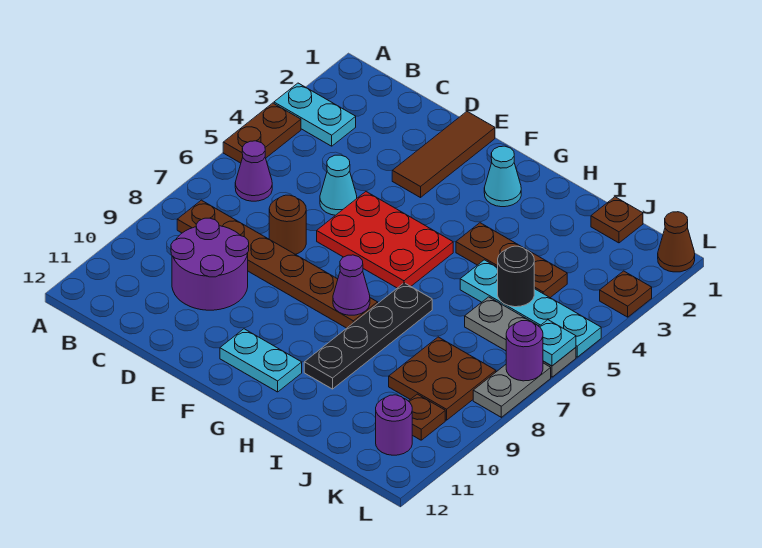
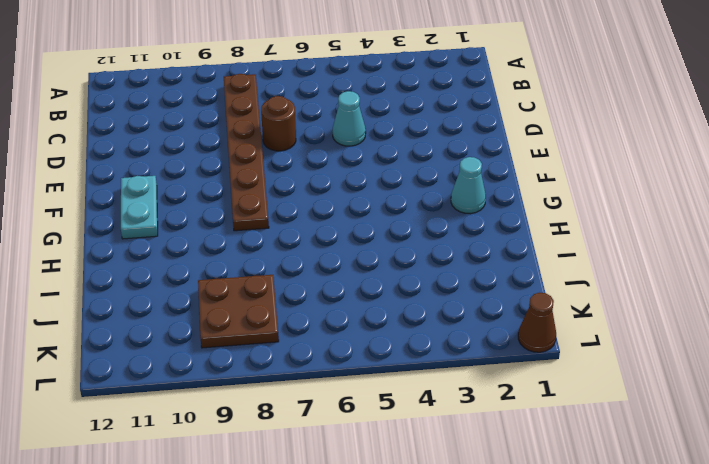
none -> cyan plate A3:B3 level 1
none -> brown plate A4:A5 level 1
none -> purple cone B6 level 1

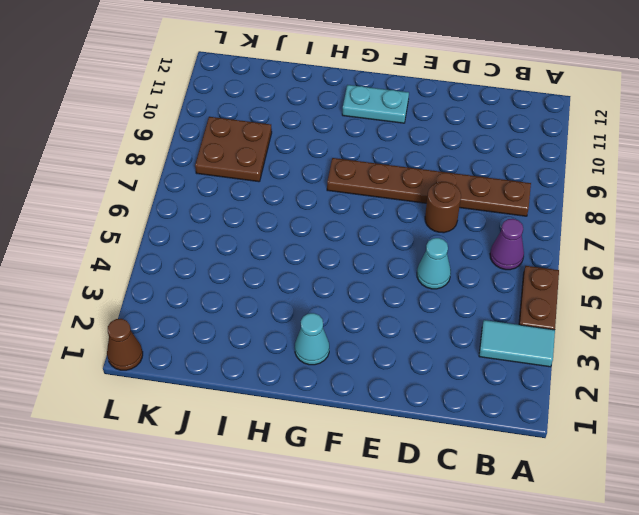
cyan tile A3:B3 level 1 -> cyan plate A3:B3 level 1
none -> purple round brick C9:D10 level 1
none -> brown tile E1:E3 level 1
none -> red plate E5:G6 level 1

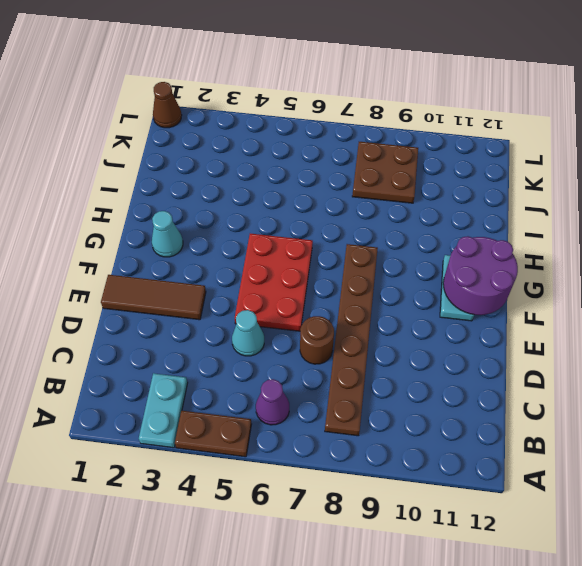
purple round brick F11:G12 level 2 -> purple round brick C9:D10 level 1
none -> brown plate H4:J4 level 1
none -> black plate H7:H10 level 1
none -> cyan plate I5:L5 level 1

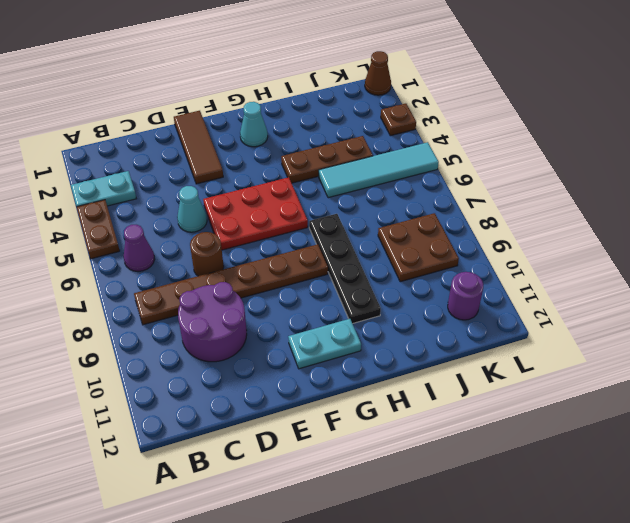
cyan tile I5:L5 level 1 -> cyan plate I5:L5 level 1
none -> brown plate J1 level 1
none -> grey plate J6:L6 level 1
none -> brown plate K10 level 1

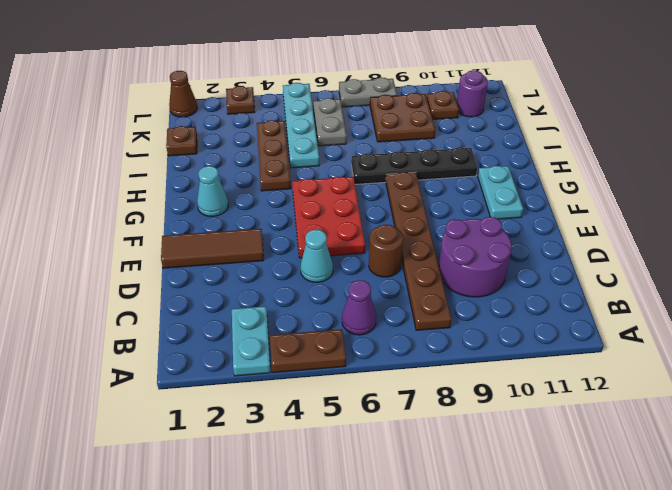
grey plate J6:K6 level 1 -> grey plate J6:L6 level 1
none -> purple cone G8 level 2
none -> black round brick J5 level 2
none -> cyan plate L6 level 2

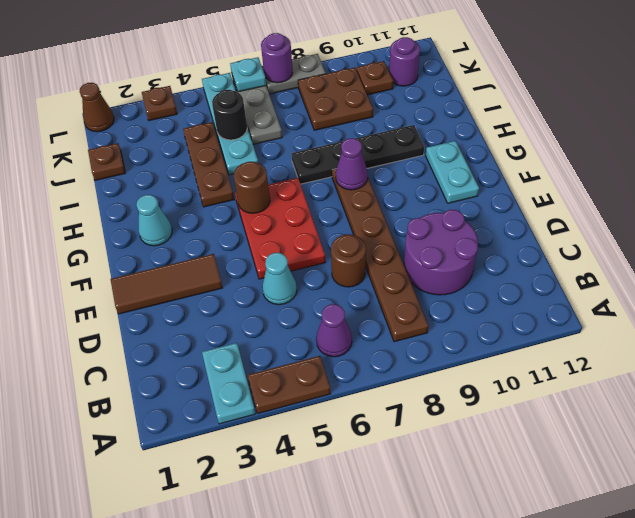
brown round brick G5 level 2 -> none

